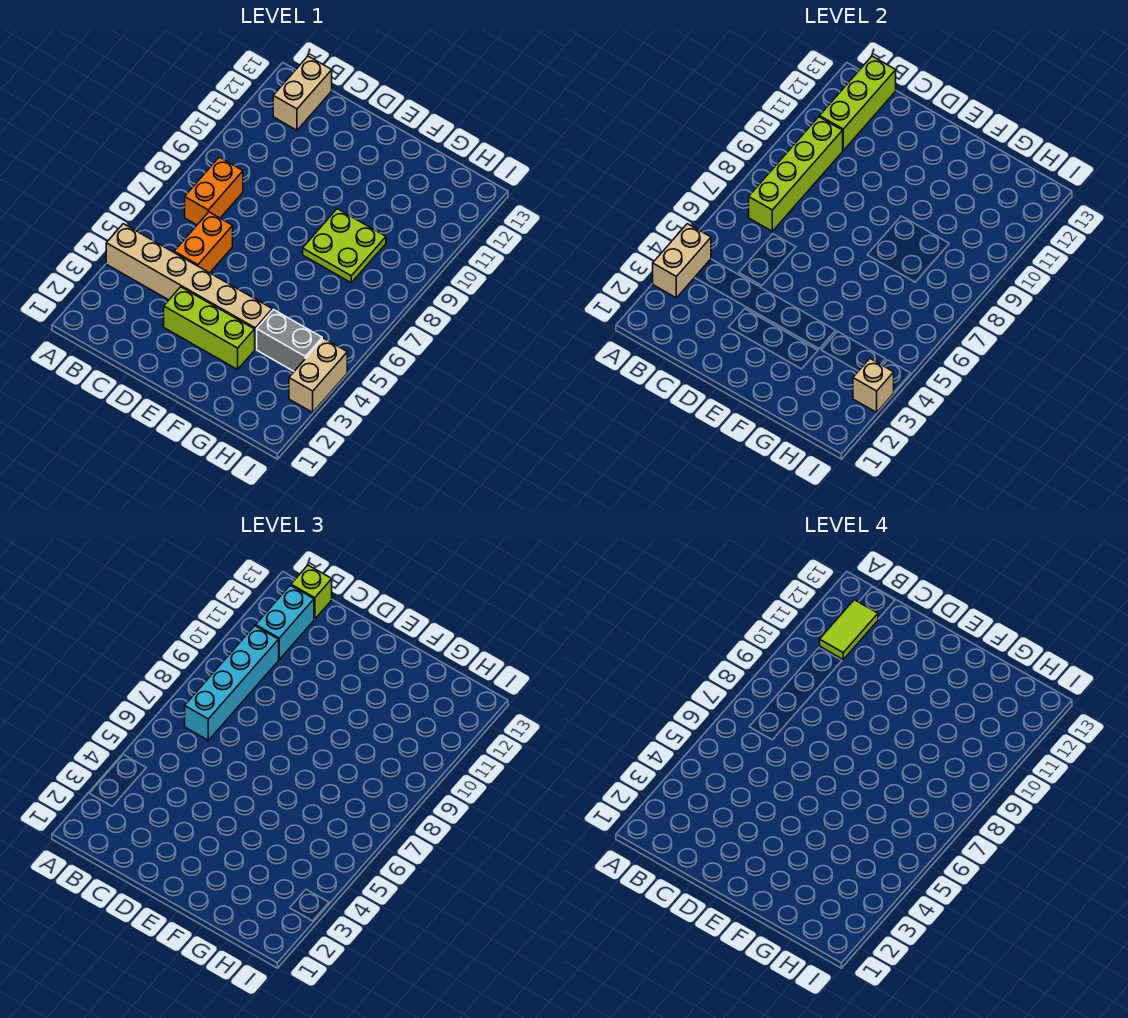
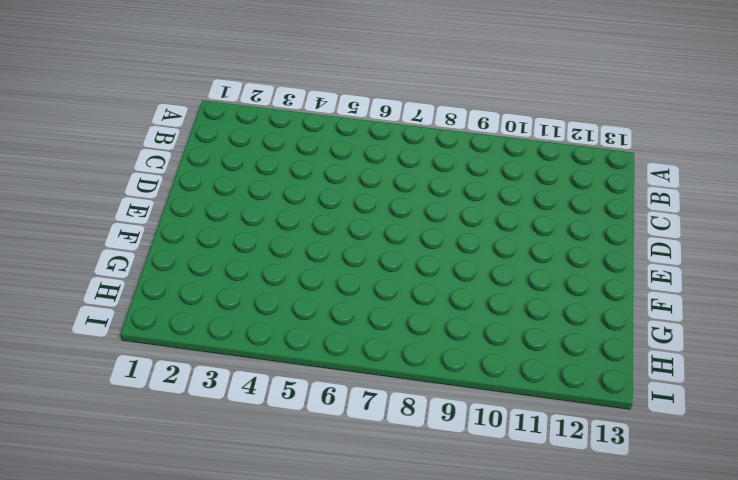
none -> tan brick A4:F4 level 1
none -> orange brick B7:B8 level 1
none -> tan brick B12:B13 level 1

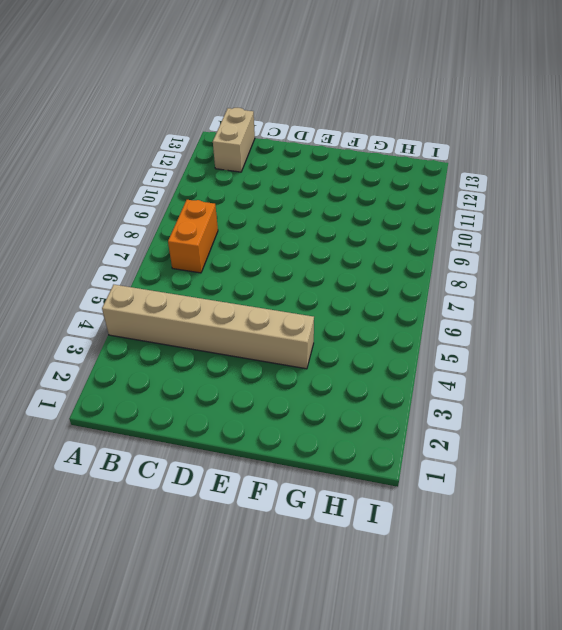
none -> orange brick C5:C6 level 1
none -> lime brick D3:F3 level 1
none -> lime plate F8:G9 level 1

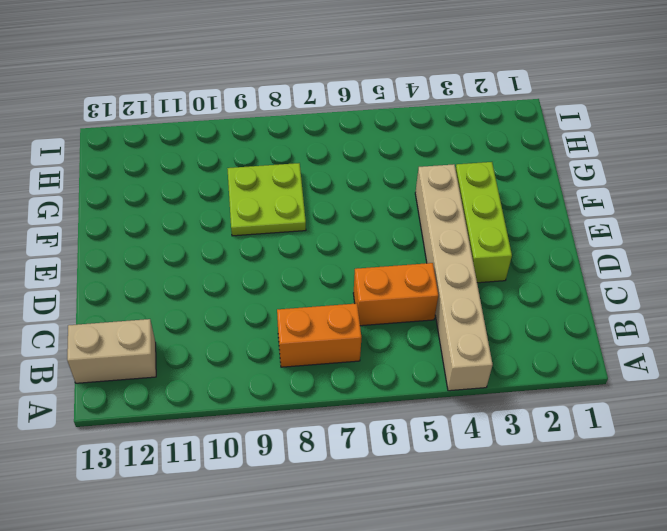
none -> grey brick G4:H4 level 1
none -> tan brick I3:I4 level 1
none -> tan brick A3:A4 level 2

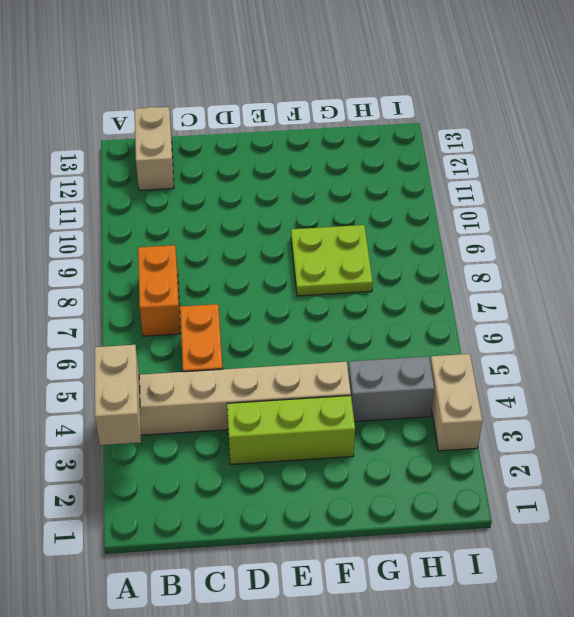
none -> lime brick B7:B10 level 2
none -> lime brick B11:B13 level 2
none -> tan brick I3 level 2

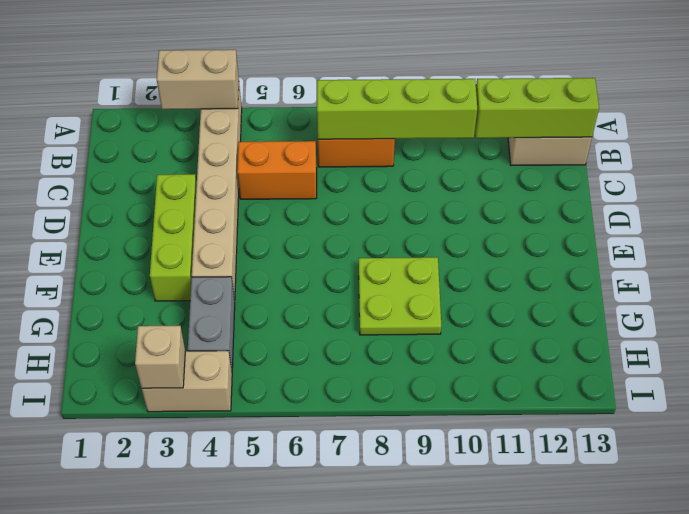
none -> cyan brick B7:B10 level 3
none -> cyan brick B11:B12 level 3
none -> lime brick B13 level 3

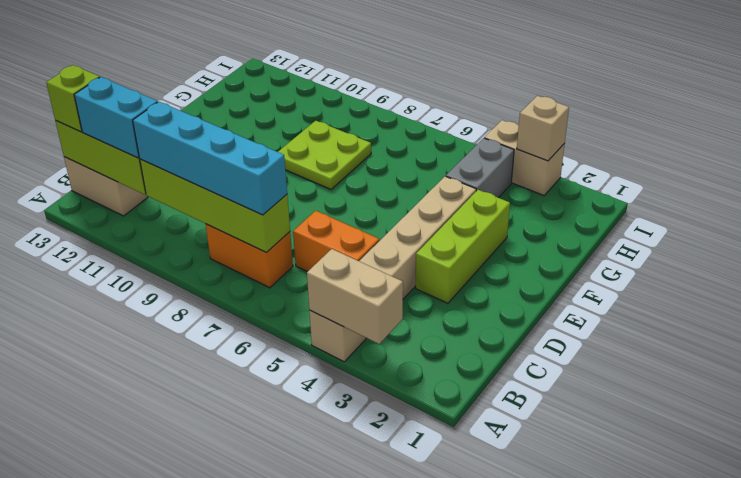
none -> lime tile B11:B12 level 4

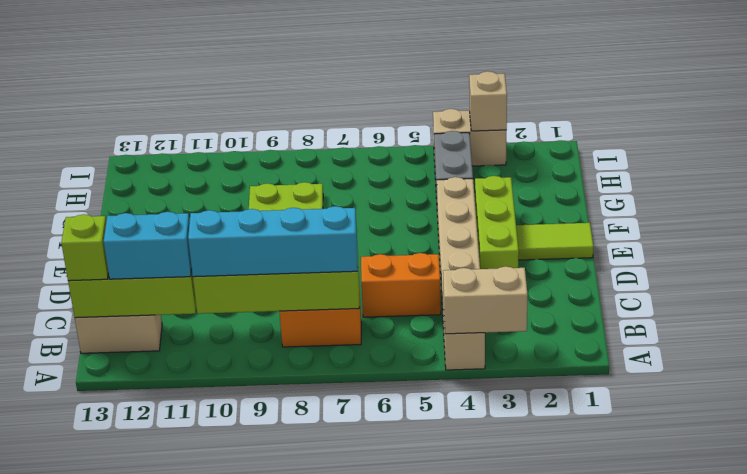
lime tile E1:E2 level 1 -> lime tile B11:B12 level 4

